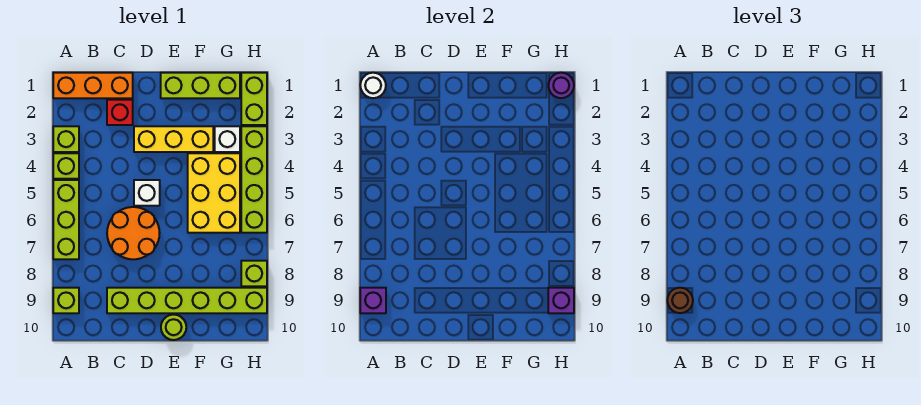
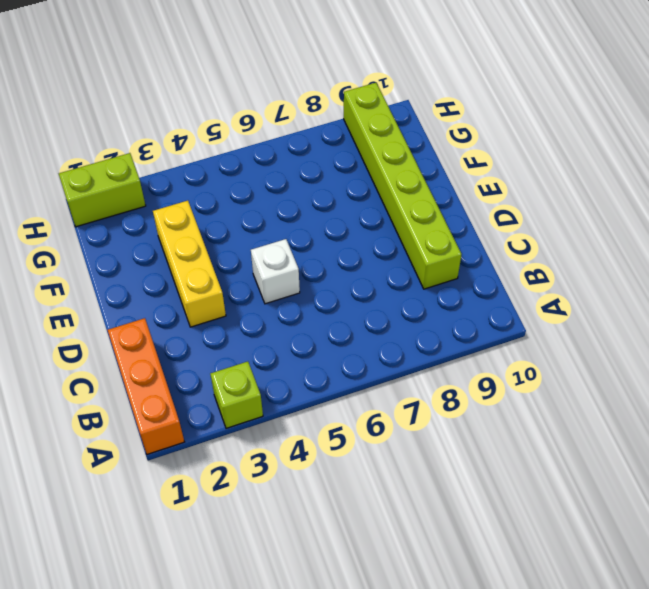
none -> lime brick A4 level 1
none -> lime brick A5:A7 level 1
none -> lime brick A9 level 1

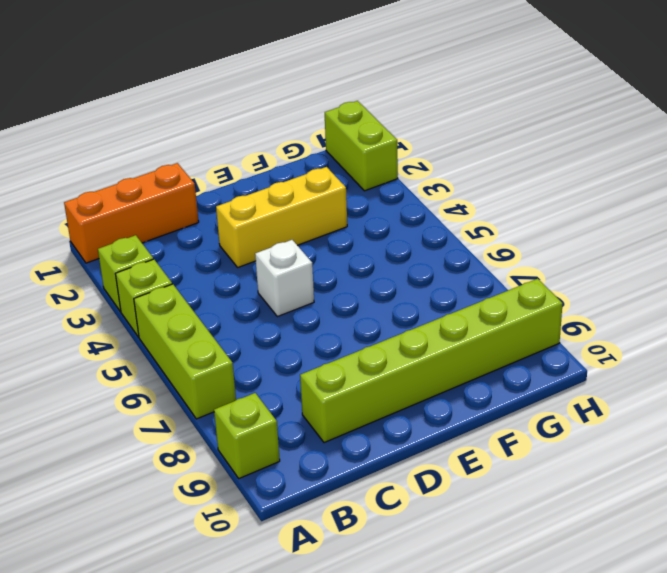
none -> red brick C2 level 1
none -> orange round brick C6:D7 level 1
none -> lime brick E1:G1 level 1

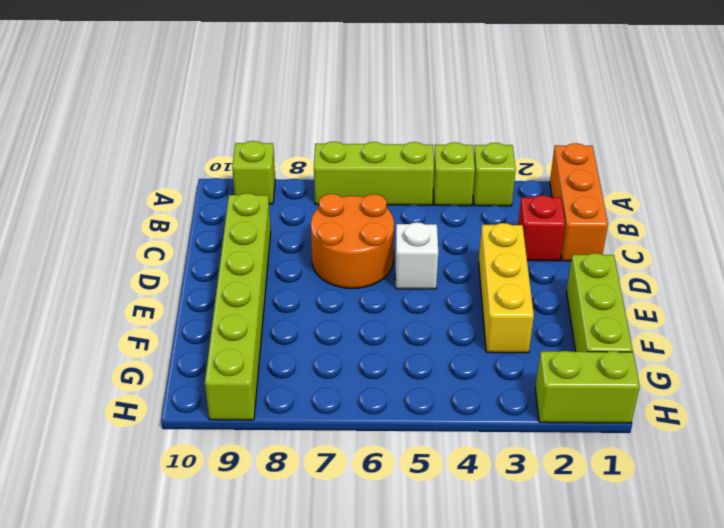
none -> lime round brick E10 level 1
none -> yellow brick F4:G6 level 1
none -> white brick G3 level 1

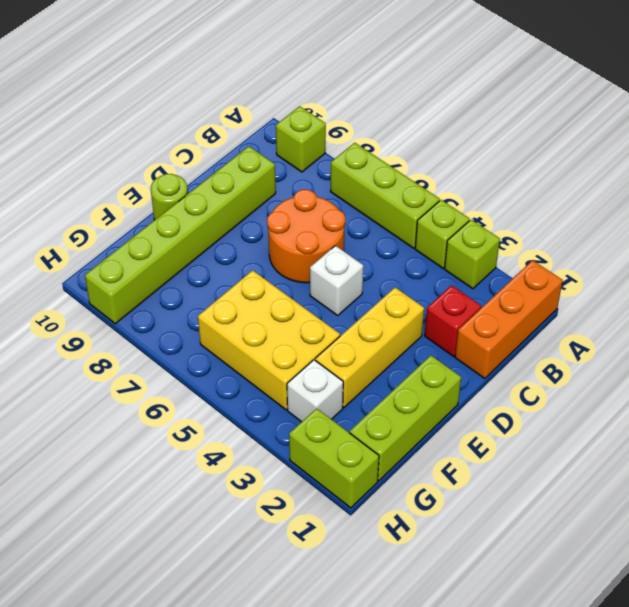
none -> lime brick H3:H6 level 1
none -> lime brick H8 level 1
none -> white round brick A1 level 2

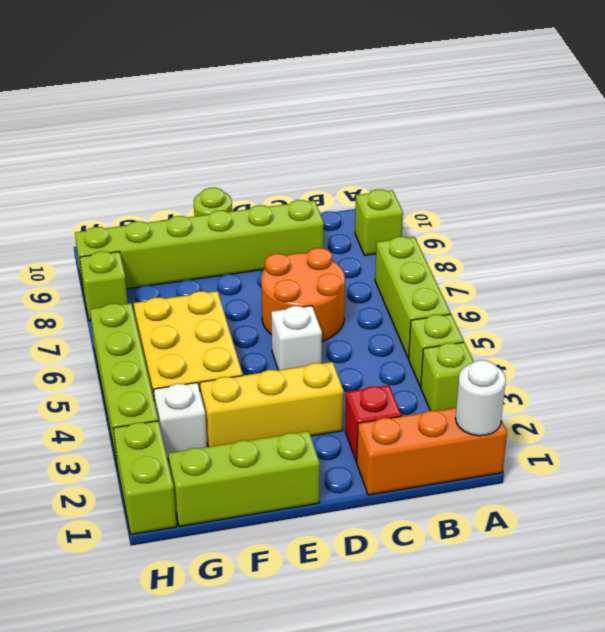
none -> purple brick A9 level 2
none -> purple round brick H1 level 2
none -> purple brick H9 level 2

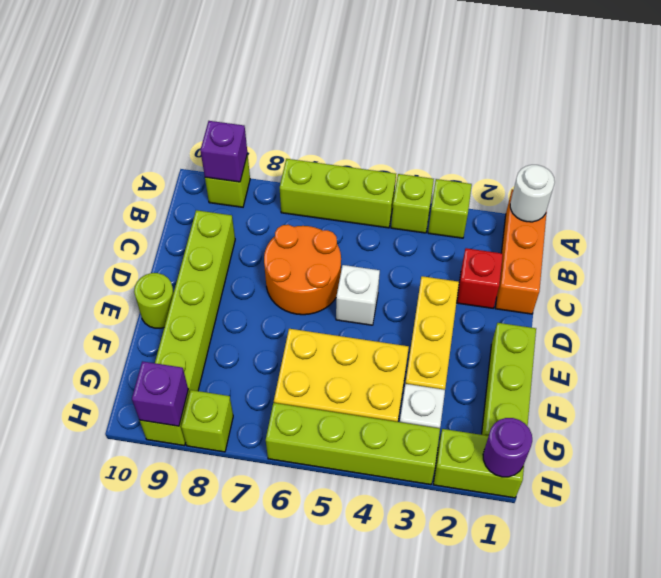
none -> brown round brick A9 level 3

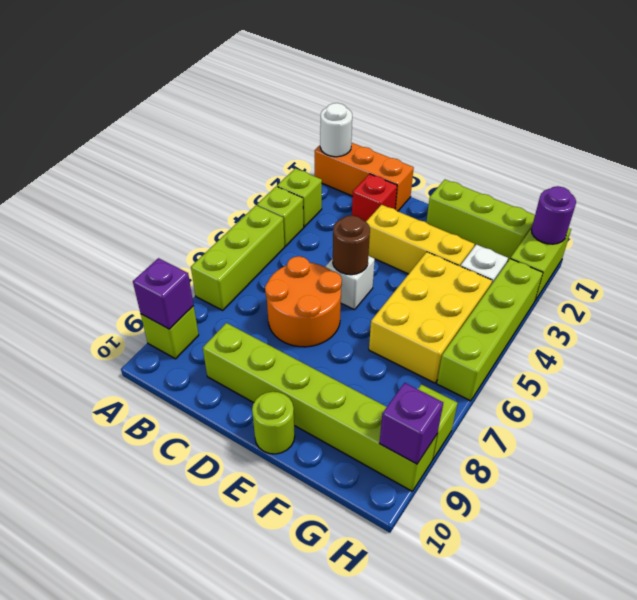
brown round brick D5 level 2 -> brown round brick A9 level 3

